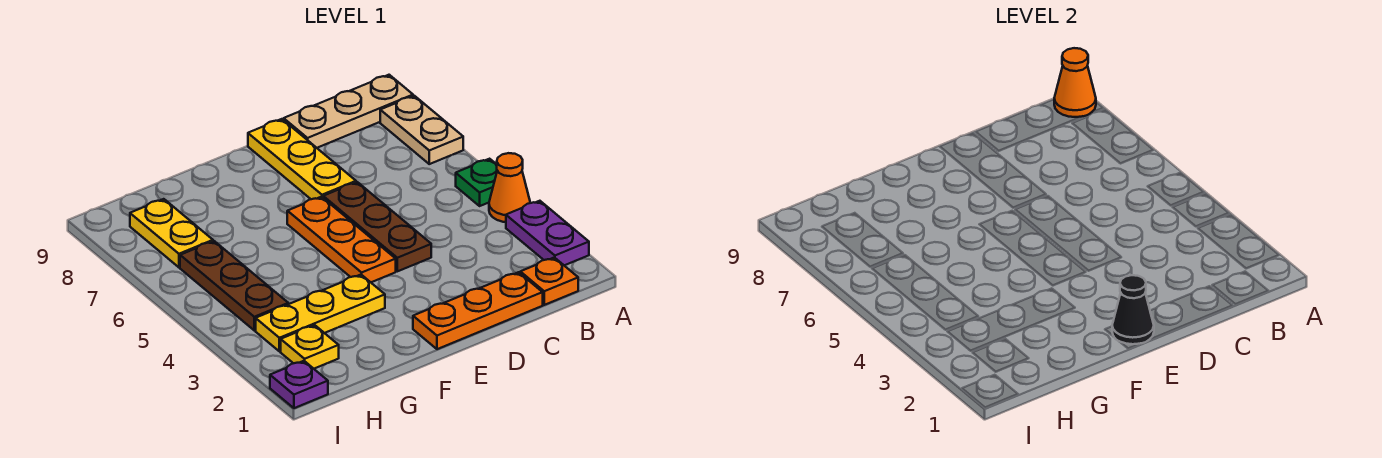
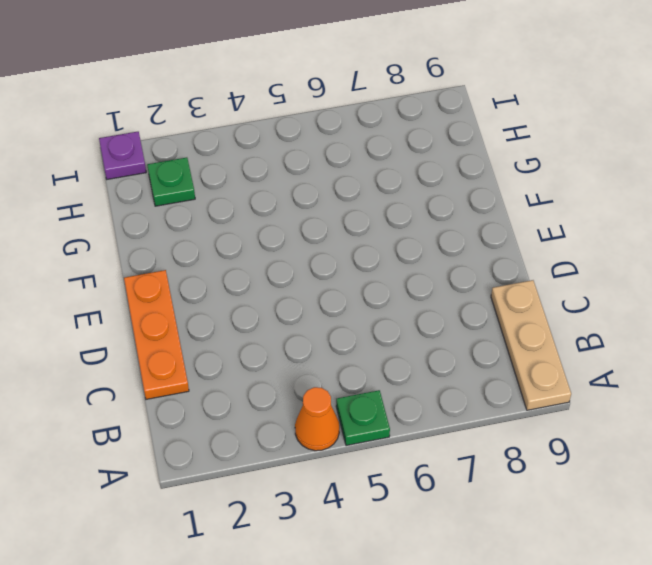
green plate H2 level 1 -> yellow plate H2 level 1
none -> purple plate A2:A3 level 1
none -> tan plate A7:A8 level 1
none -> orange plate B1 level 1

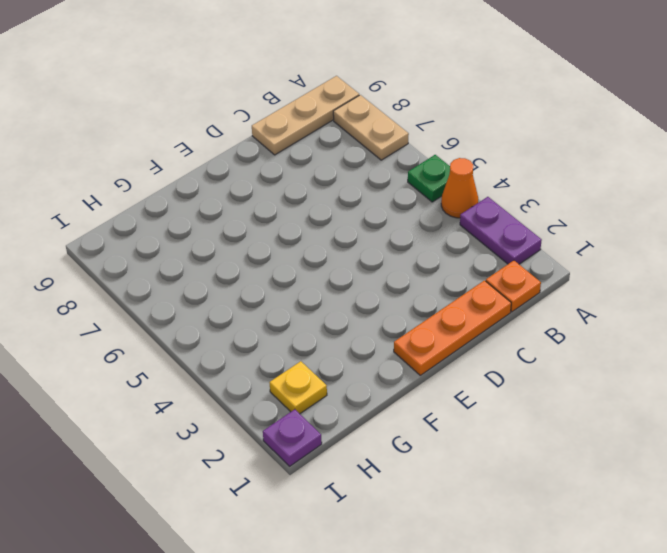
none -> brown plate D4:D6 level 1
none -> yellow plate D7:D9 level 1
none -> orange plate E4:E6 level 1

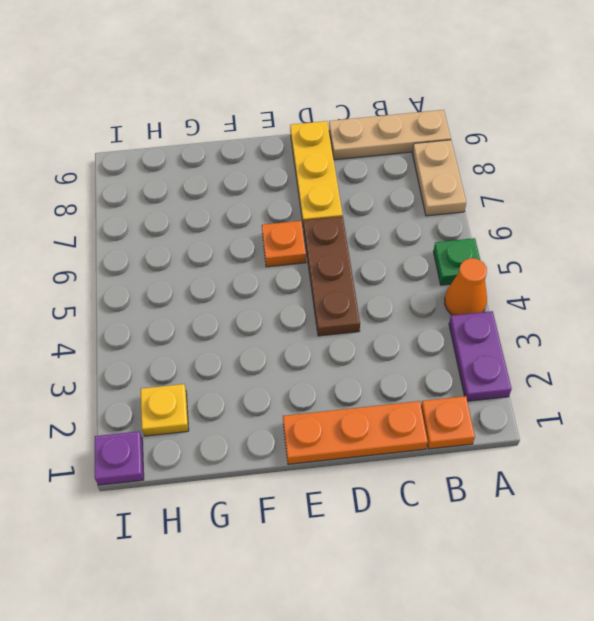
orange plate E6 level 1 -> orange plate E4:E6 level 1
none -> yellow plate F3:H3 level 1
none -> brown plate H4:H6 level 1
none -> yellow plate H7:H8 level 1

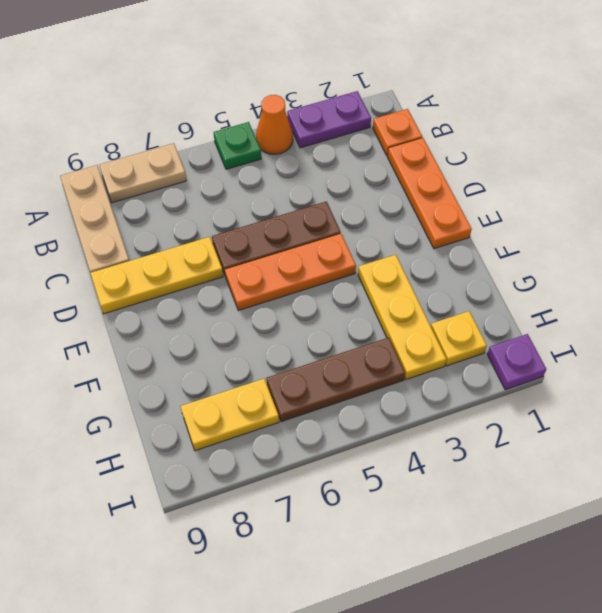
none -> orange cone A9 level 2
none -> black cone E1 level 2

